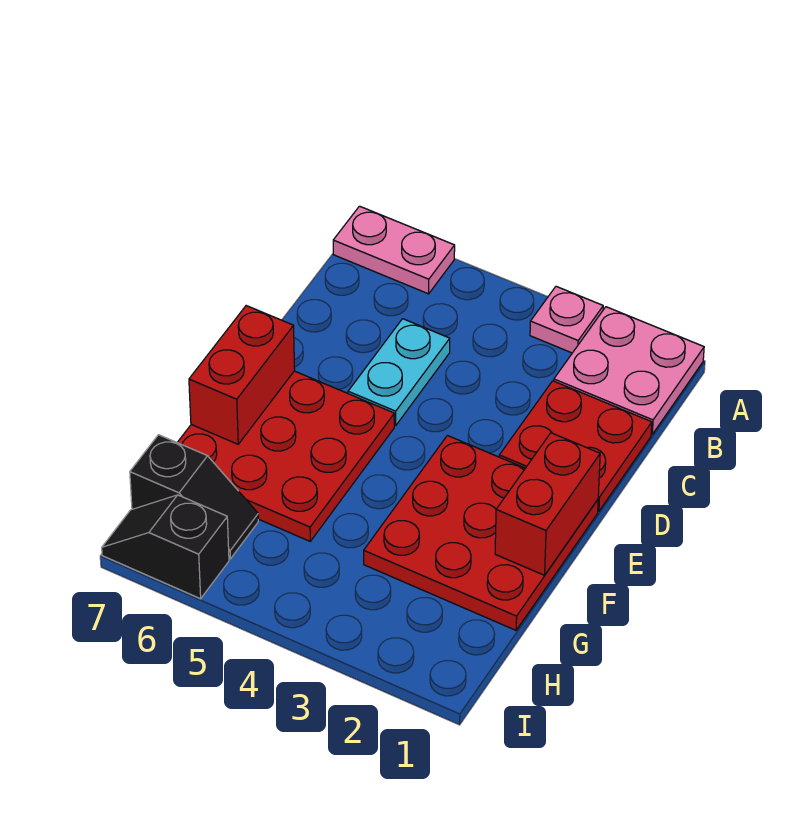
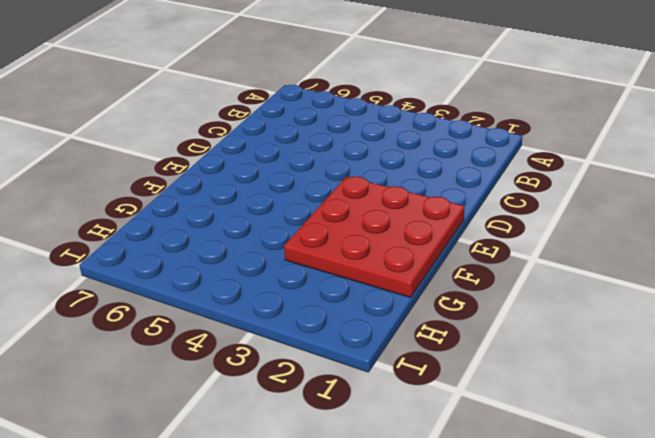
none -> pink plate A1:B2 level 1
none -> pink plate A3 level 1

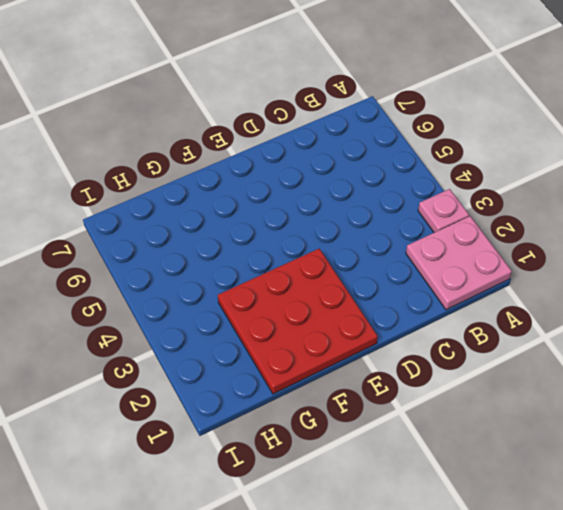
none -> pink plate A6:A7 level 1
none -> red plate C1:D2 level 1

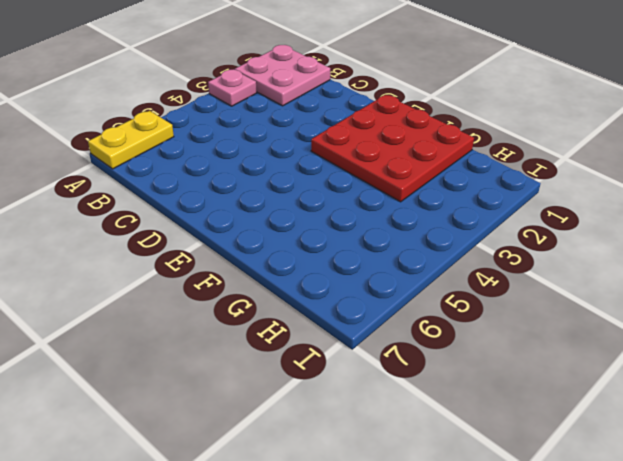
yellow plate A6:A7 level 1 -> pink plate A6:A7 level 1
none -> red plate C1:D2 level 1
none -> cyan plate C5:D5 level 1

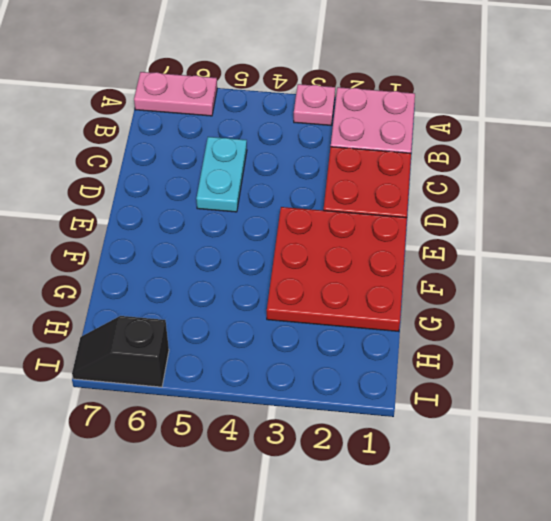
none -> red plate E5:G7 level 1
none -> black slope H6:H7 level 1 top 7

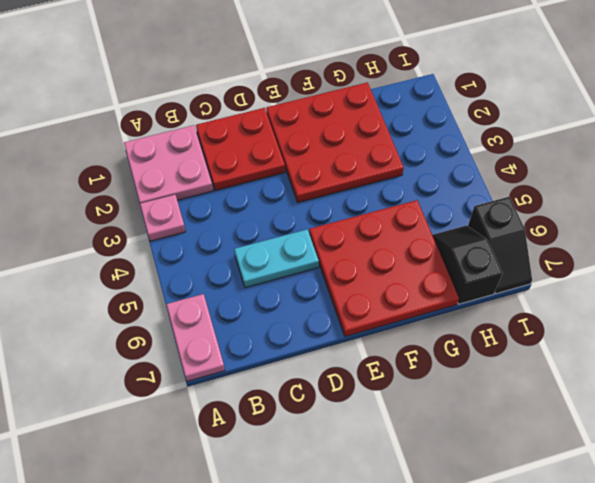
none -> red brick E1:F1 level 2
none -> red brick E7:F7 level 2

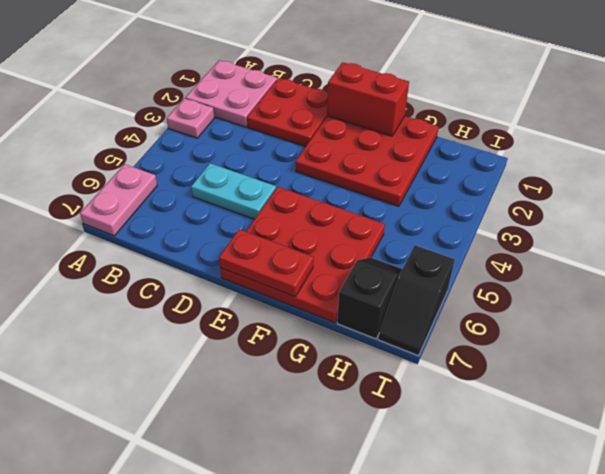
red plate E7:F7 level 2 -> red brick E7:F7 level 2

